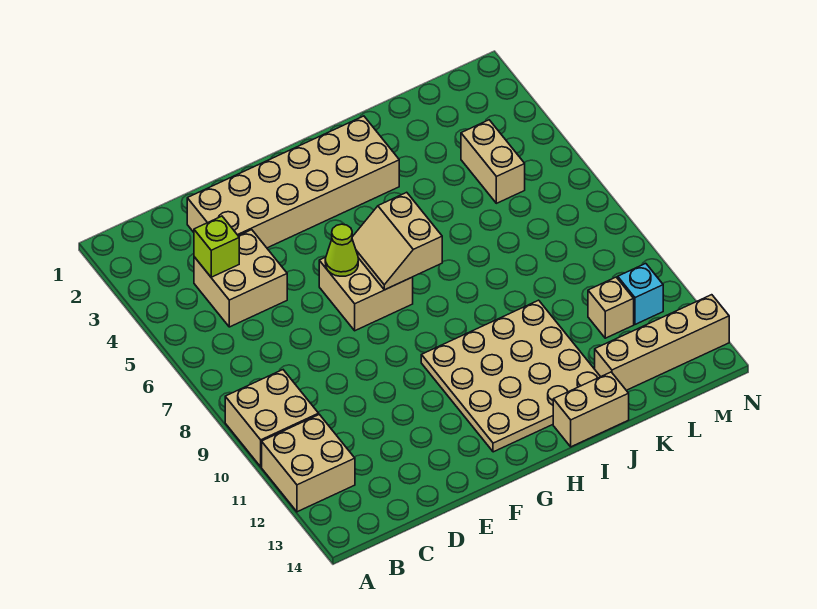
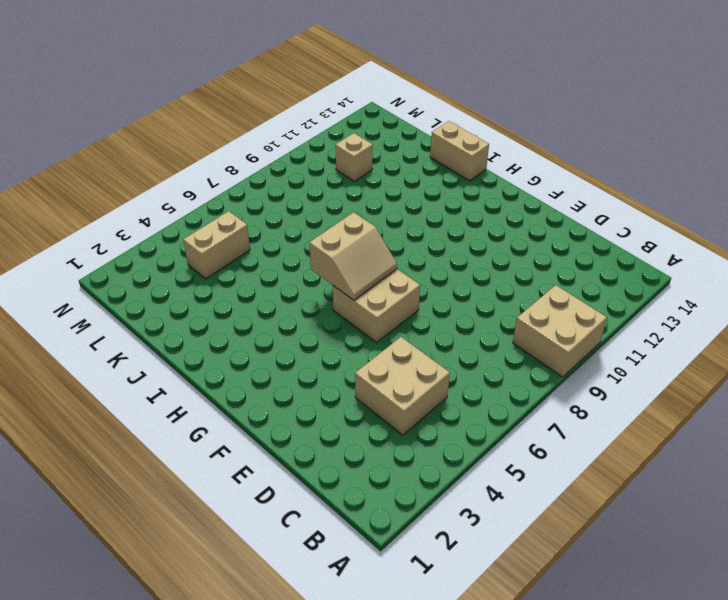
none -> tan brick A11:B12 level 1
none -> tan brick D2:I3 level 1
none -> tan plate G10:J13 level 1

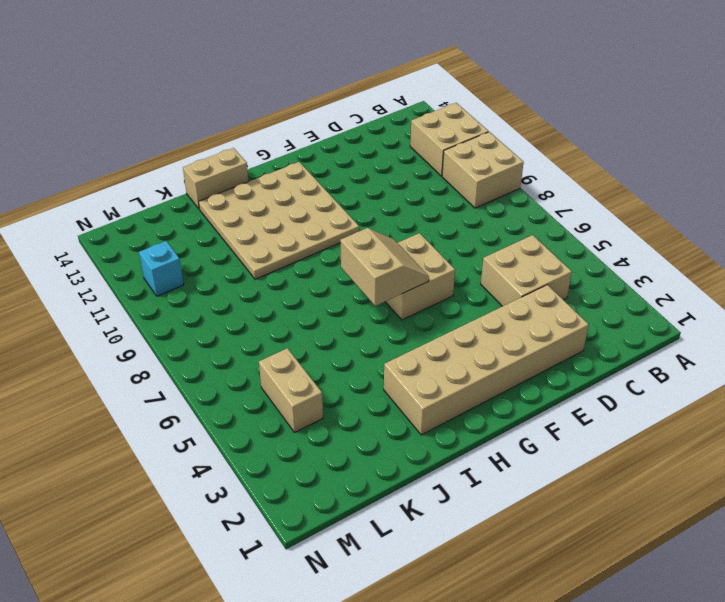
none -> tan brick K13:N13 level 1
none -> tan brick L11 level 1
none -> lime brick C4 level 2

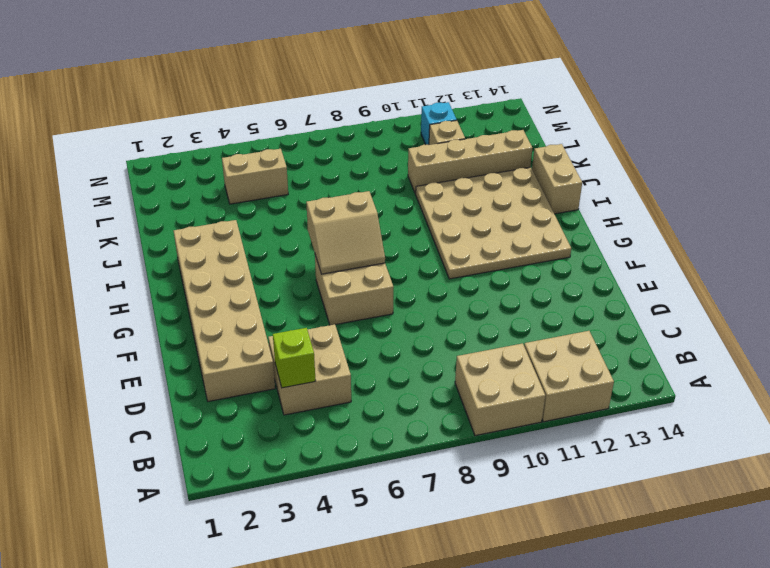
tan brick K10:K13 level 1 -> tan brick K13:N13 level 1
none -> lime cone F6 level 2

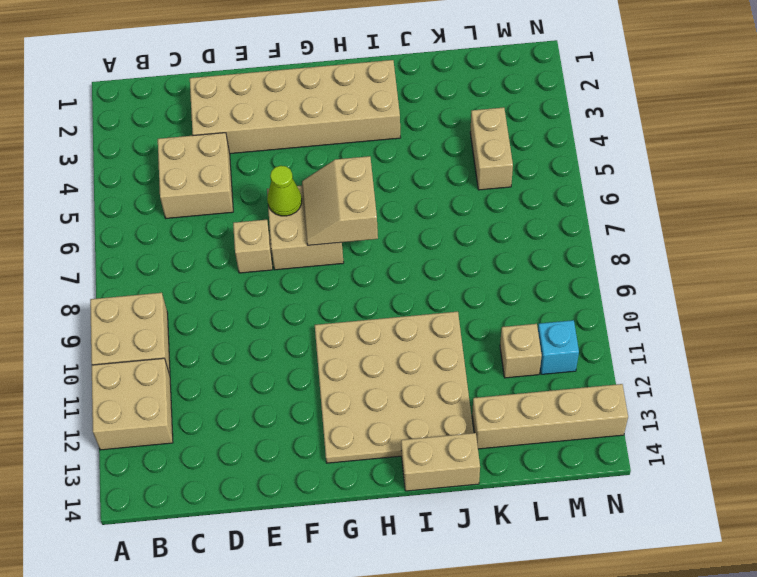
tan brick E7 level 1 -> none
none -> lime brick C4 level 2

